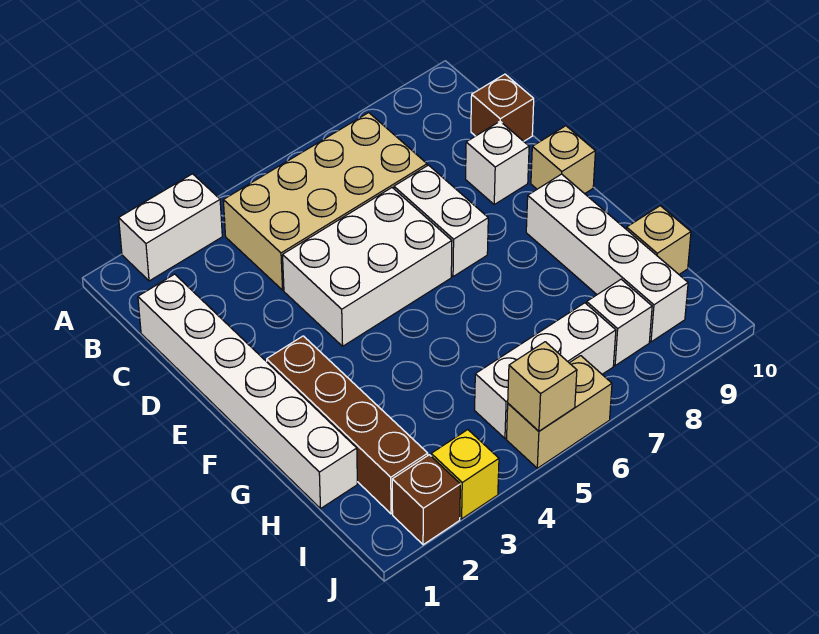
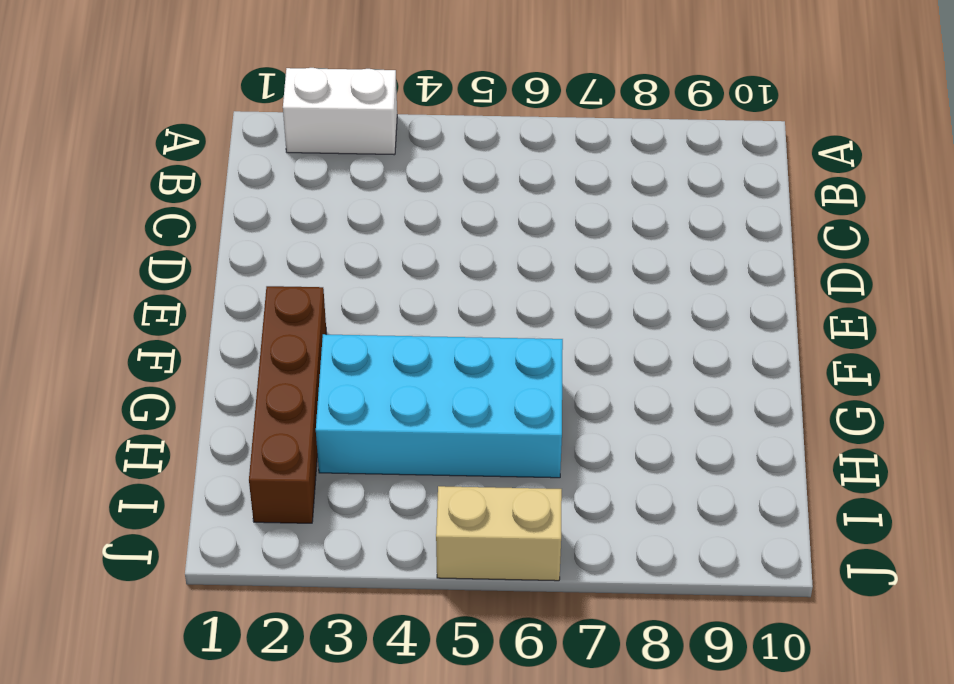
cyan brick G3:H6 level 1 -> none
none -> tan brick B4:C7 level 1
none -> white brick C1:H1 level 1
none -> brown brick C10 level 1

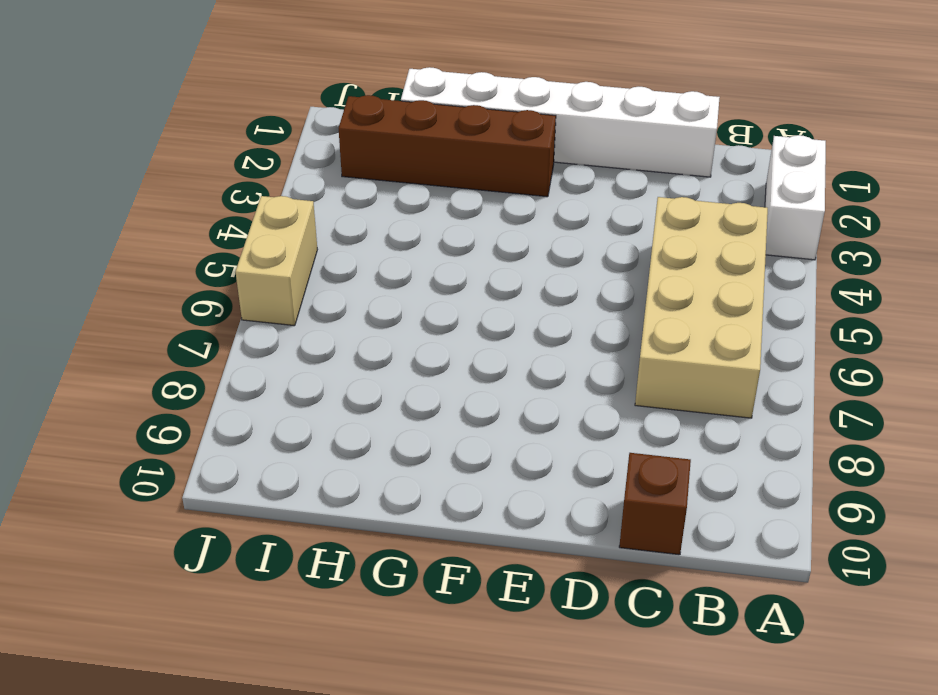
none -> white brick D4:E6 level 1
none -> white brick D7:E7 level 1
none -> white brick D9 level 1

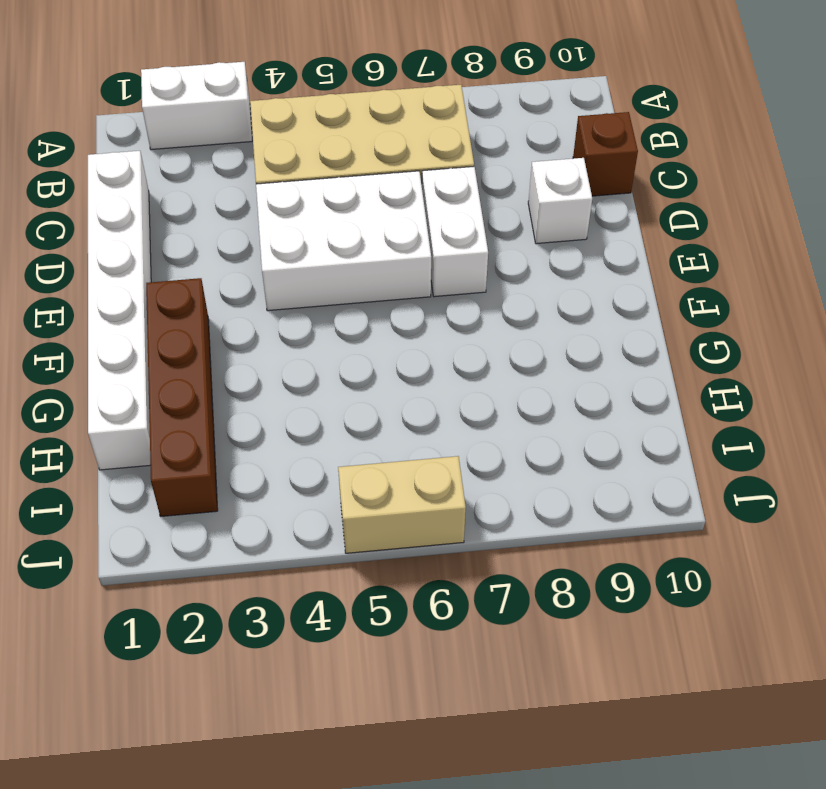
none -> tan brick E10 level 1
none -> white brick F9:I9 level 1
none -> tan brick H10 level 1

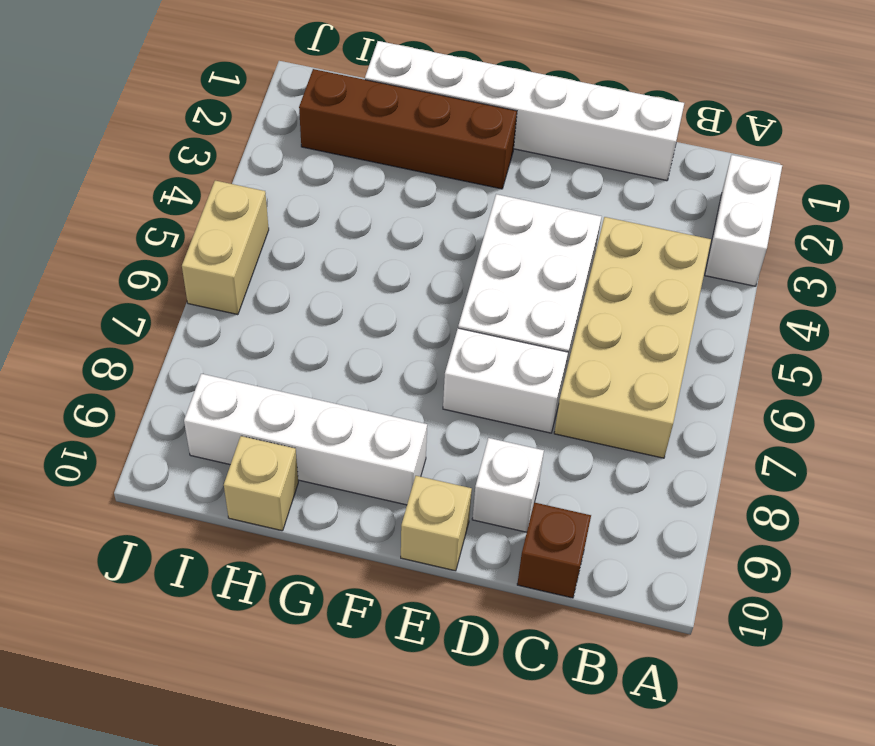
none -> white brick I5:I7 level 1
none -> white brick I8 level 1
none -> brown brick J2 level 1

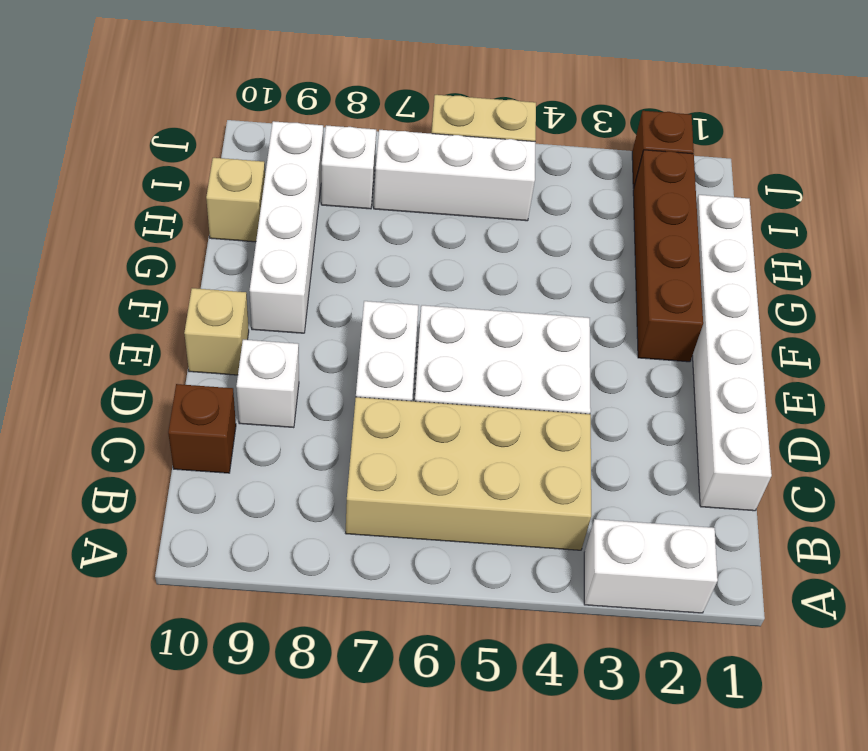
none -> yellow brick J3 level 1
none -> tan brick J5 level 2

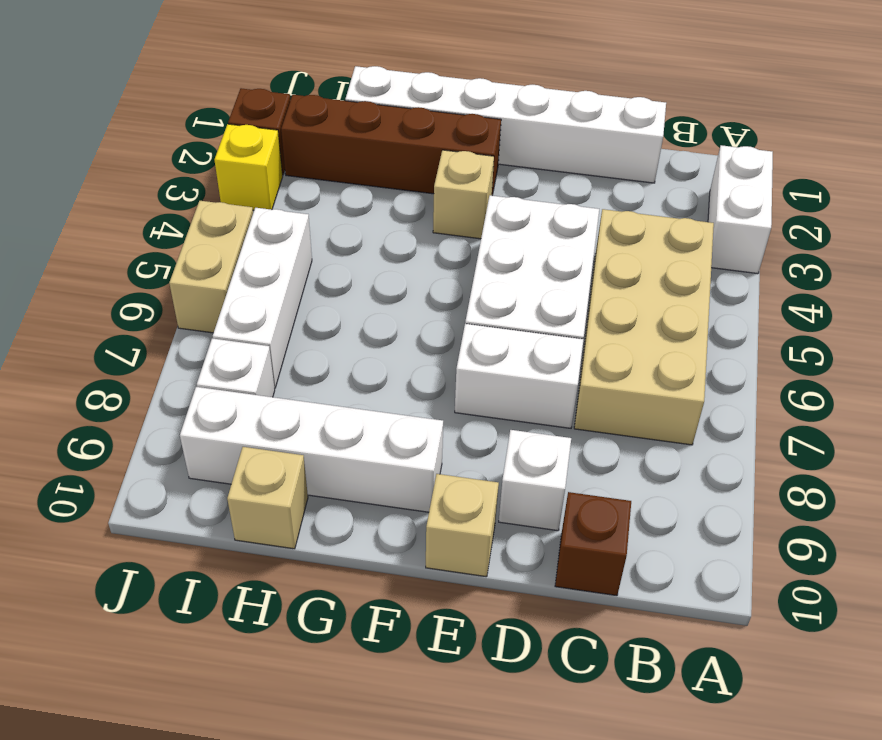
tan brick F3 level 1 -> tan brick J5 level 2

